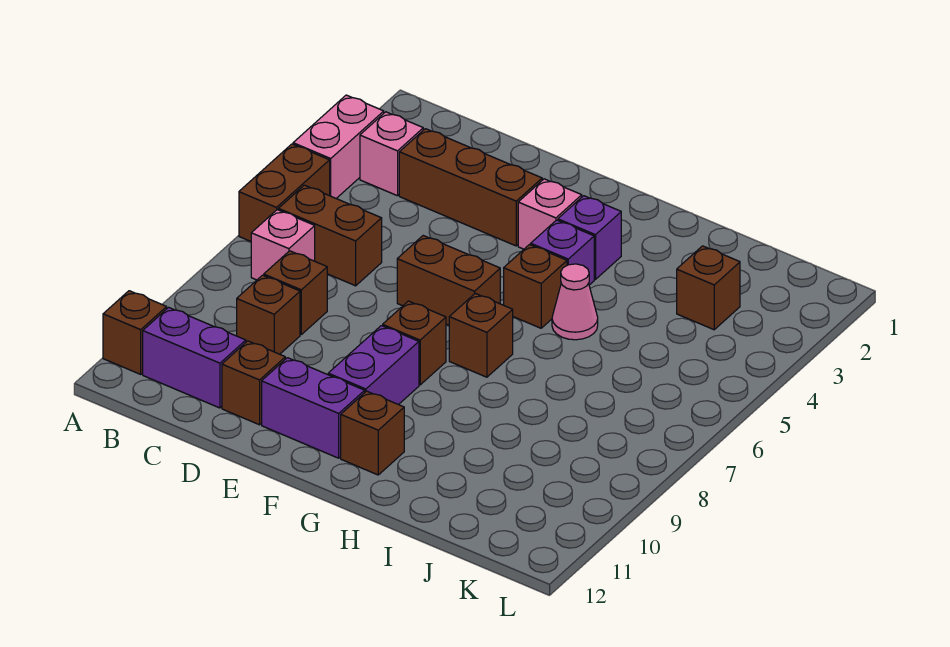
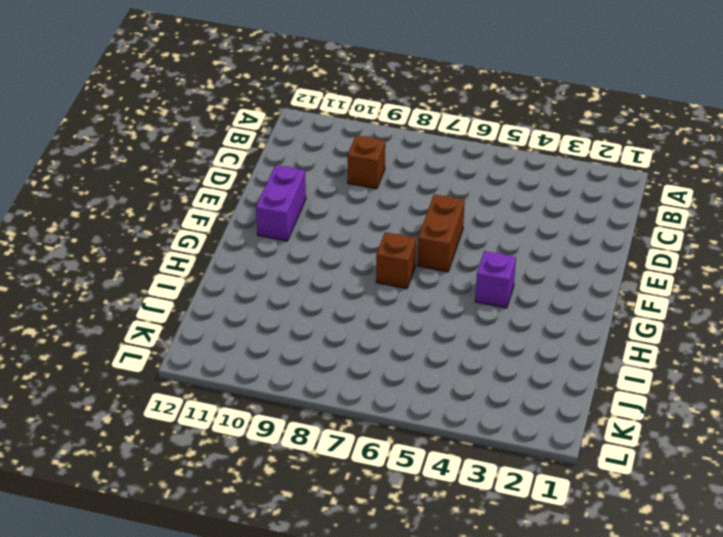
none -> pink brick A3:A4 level 1
none -> brown brick A5:A6 level 1
none -> brown brick A11 level 1

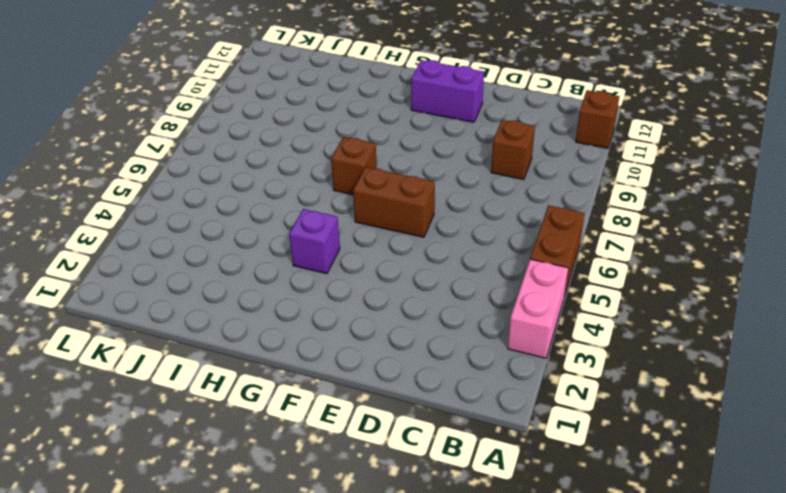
none -> pink brick B3 level 1
none -> brown brick B6:C6 level 1
none -> pink brick B7 level 1

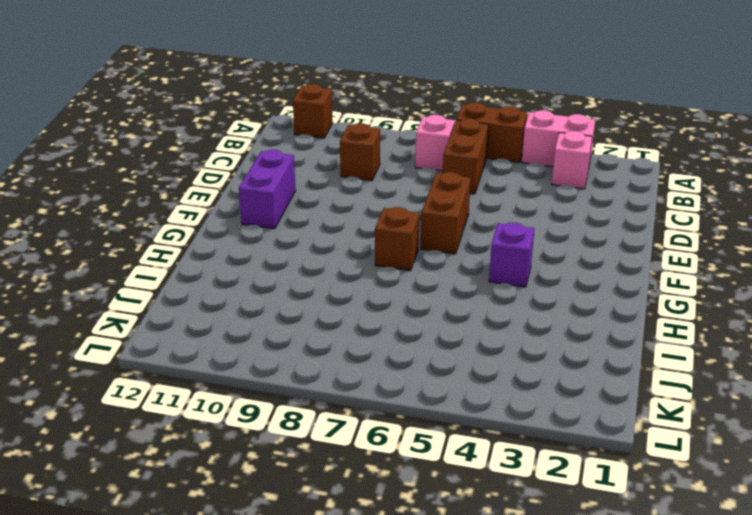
none -> purple brick B11:C11 level 1
none -> brown brick C3:E3 level 1
none -> brown brick C8 level 1

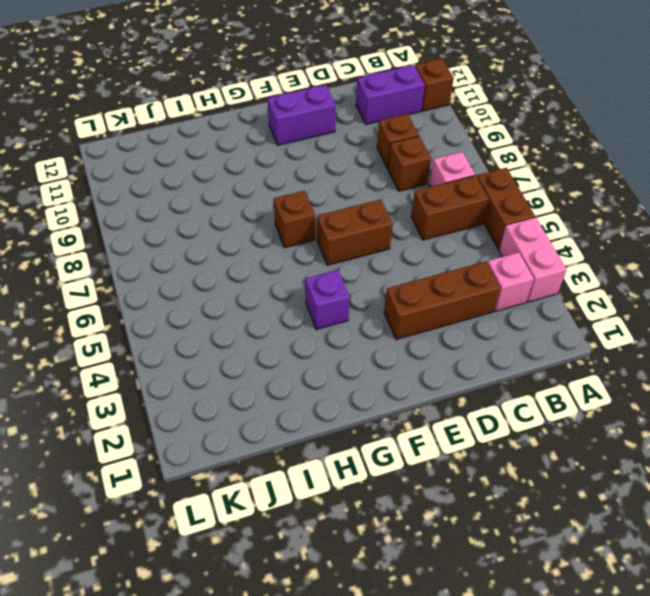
none -> brown brick D11 level 1
none -> pink brick F3 level 1
none -> brown brick F8 level 1

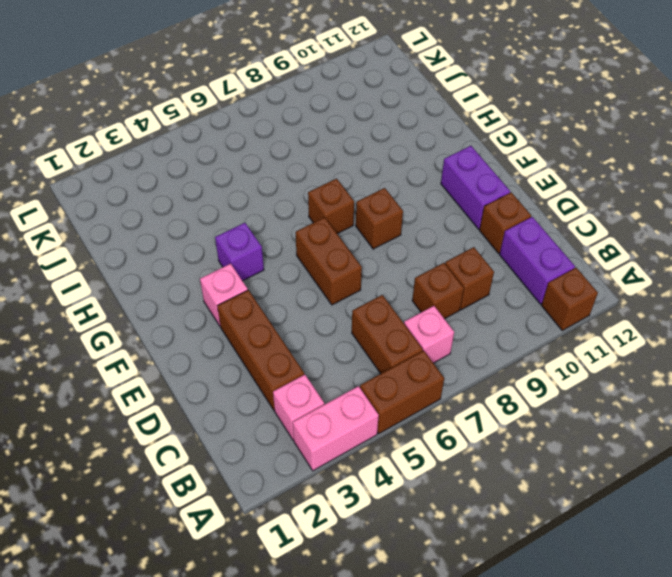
none -> purple brick F9:F10 level 1
none -> purple brick G3 level 1
none -> brown brick G5 level 1

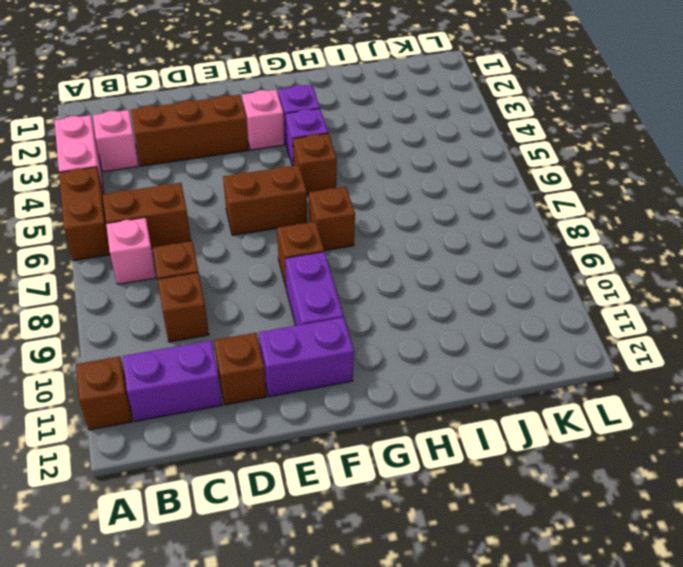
none -> brown brick G11 level 1
none -> pink cone H5 level 1
none -> brown brick J3 level 1

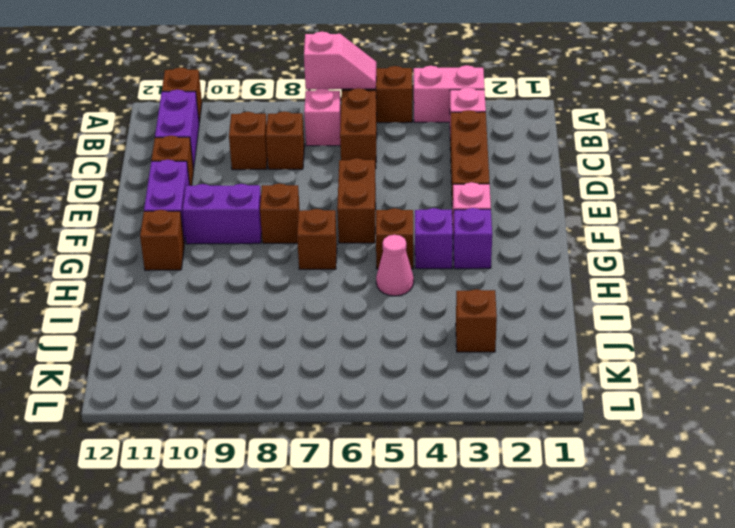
pink slope A6:A7 level 2 top 7 -> none

